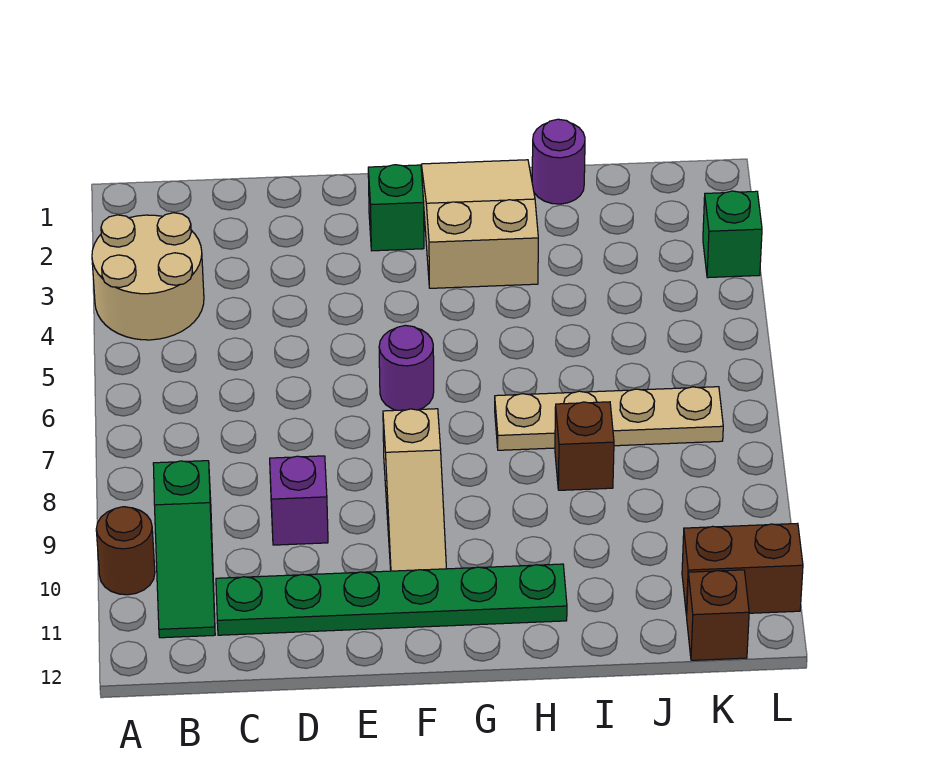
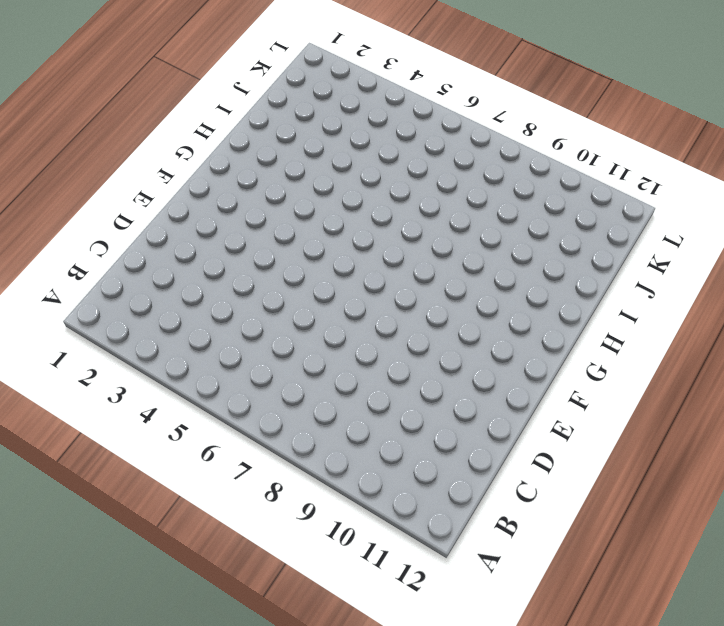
none -> tan round brick A3:B4 level 1
none -> brown round brick A10 level 1
none -> green slope B9:B11 level 1 top 9

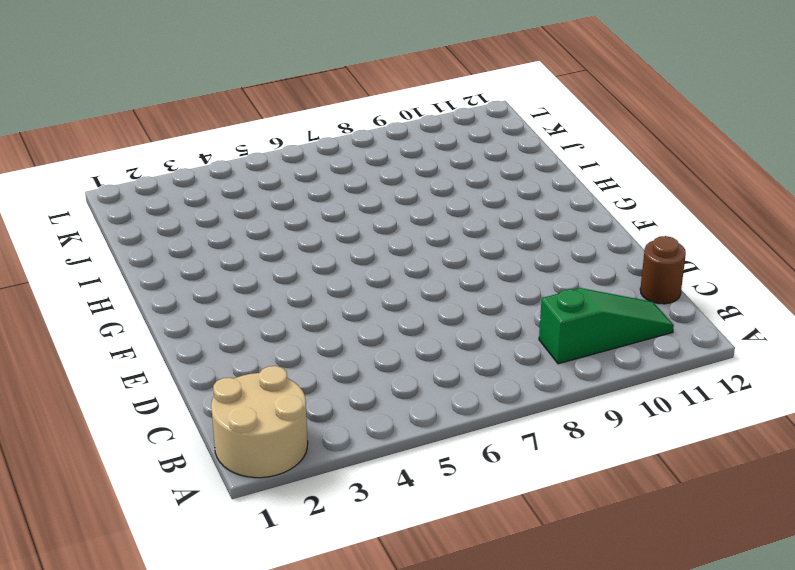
tan round brick A1:B2 level 1 -> tan round brick A3:B4 level 1
brown round brick C12 level 1 -> brown round brick A10 level 1
none -> green plate C11:H11 level 1
none -> purple brick D9 level 1
none -> green brick F2 level 1

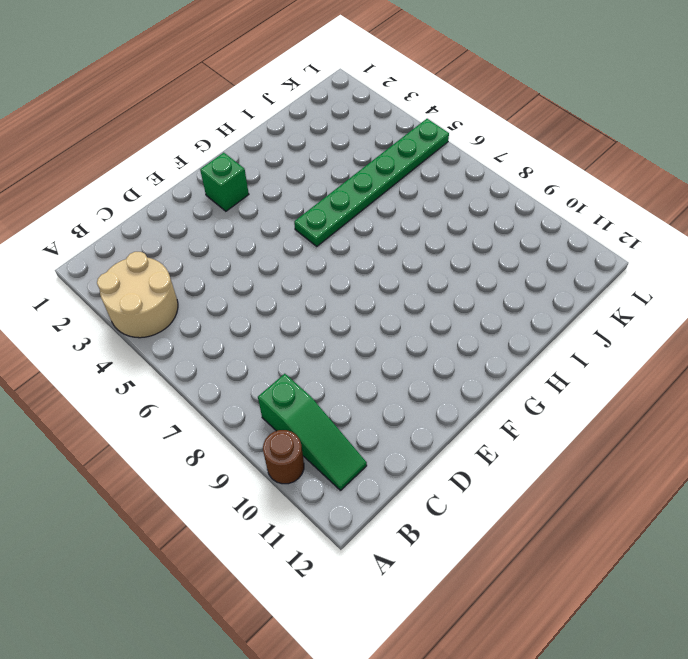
green plate G5:L5 level 1 -> green plate C11:H11 level 1
none -> purple brick D9 level 1
none -> purple round brick F6 level 1
none -> tan slope F8:F10 level 1 top 8

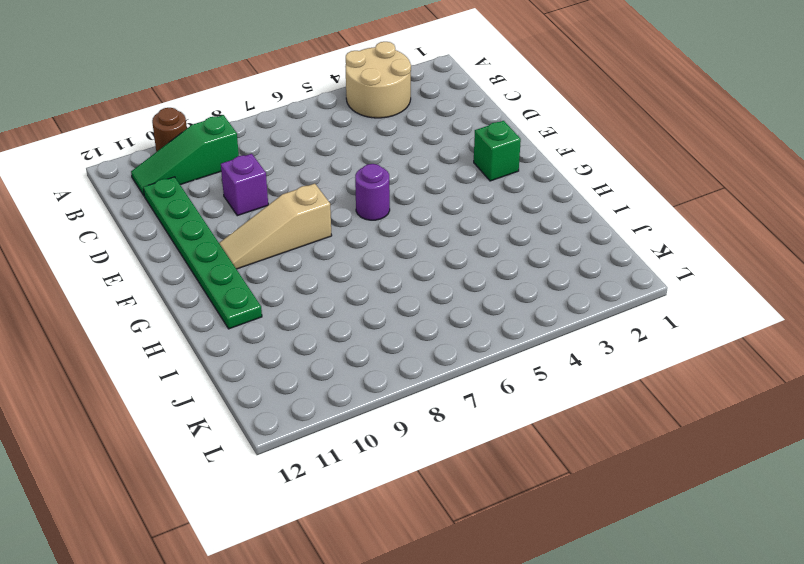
none -> tan slope G1:H3 level 1 top 3
none -> tan plate H7:K7 level 1
none -> purple round brick I1 level 1

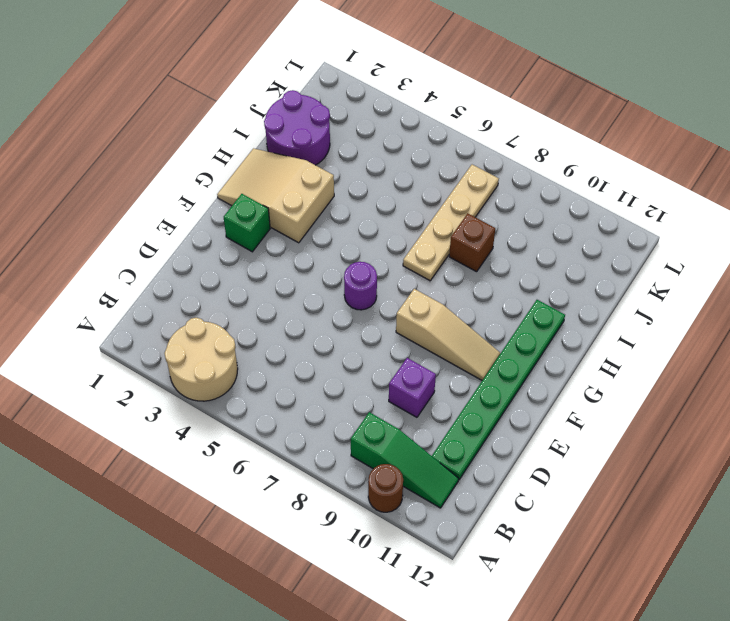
purple round brick I1:J2 level 1 -> purple round brick I1 level 1
none -> brown brick K11:L11 level 1
none -> brown brick K12 level 1
none -> green brick L3 level 1

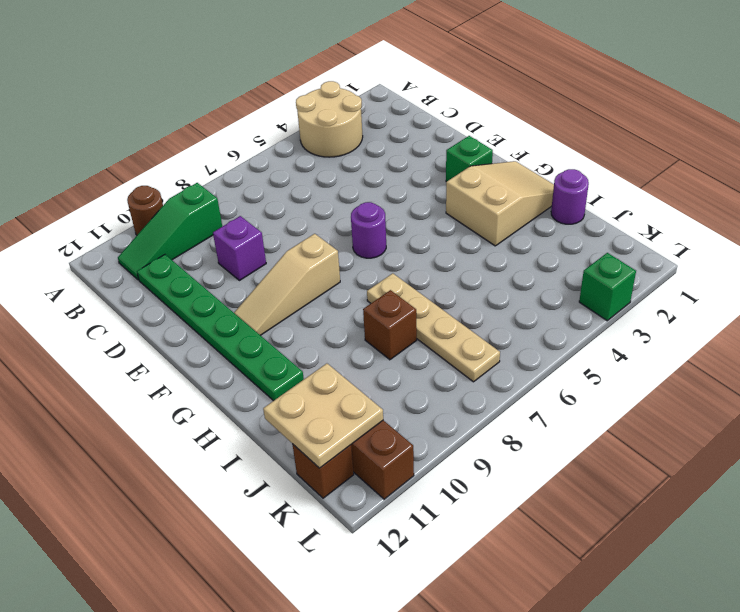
tan plate J11:K12 level 2 -> none

